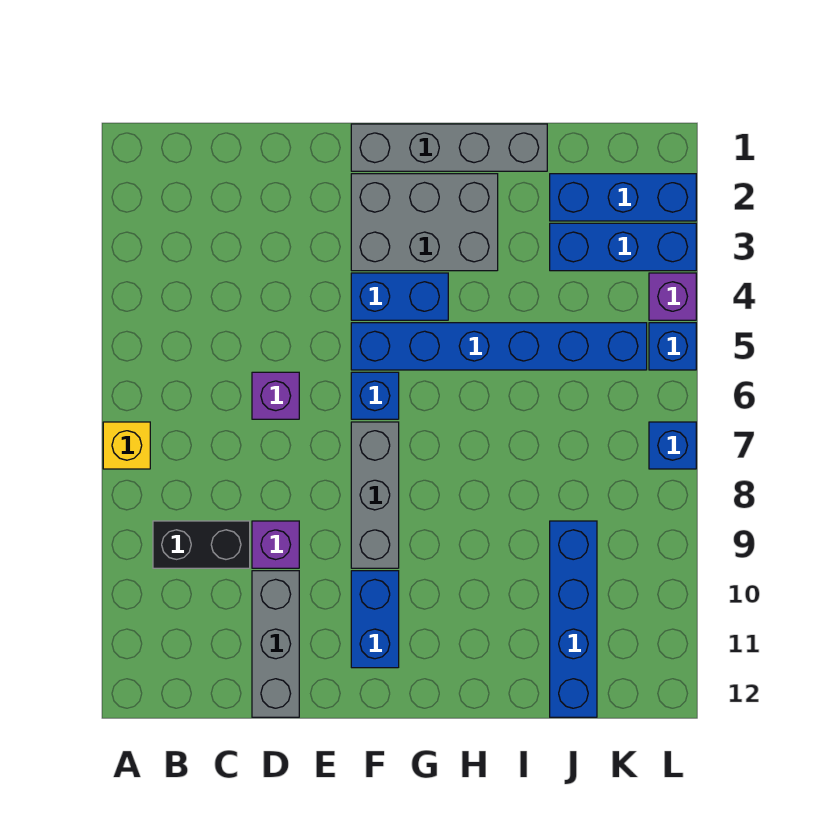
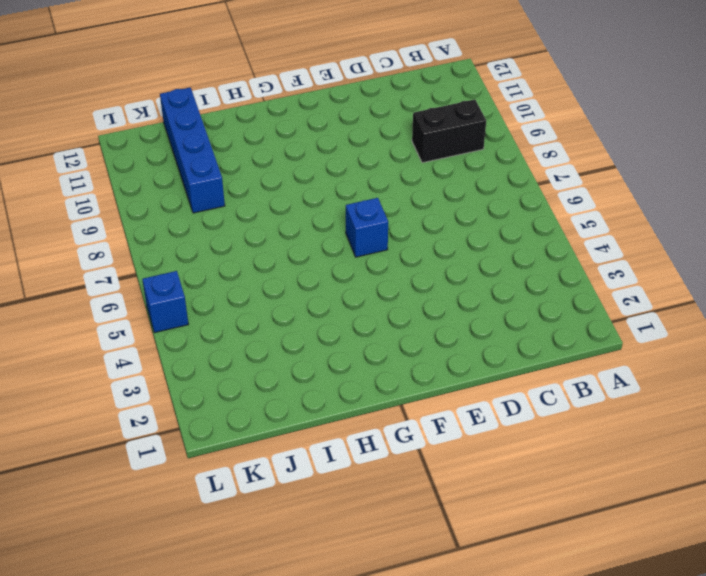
none -> yellow brick A7 level 1
none -> purple brick D6 level 1
none -> purple brick D9 level 1

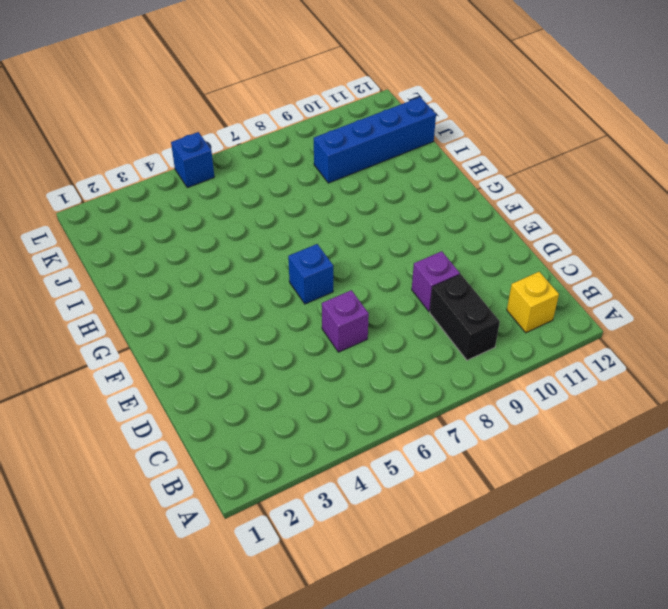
yellow brick B11 level 1 -> yellow brick A7 level 1
none -> grey brick D10:D12 level 1
none -> grey brick F1:I1 level 1
none -> grey brick F2:H3 level 1

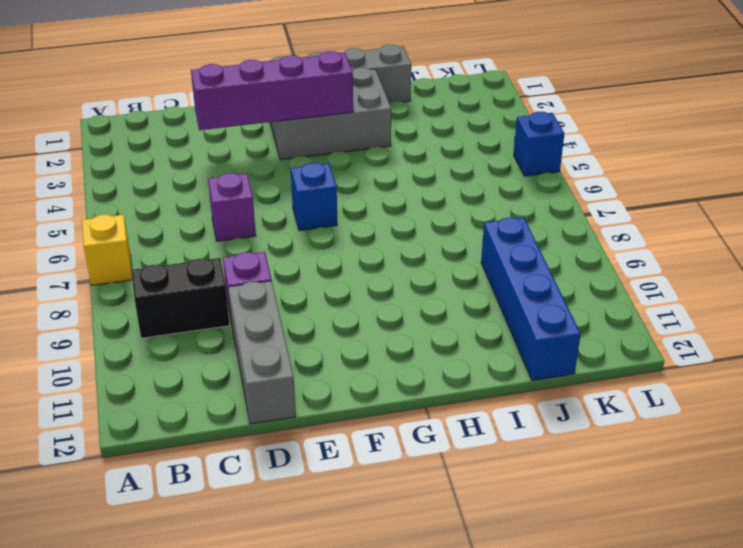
purple brick D3:G3 level 2 -> none
none -> blue brick F4:G4 level 1
none -> blue brick F5:K5 level 1
none -> grey brick F7:F9 level 1

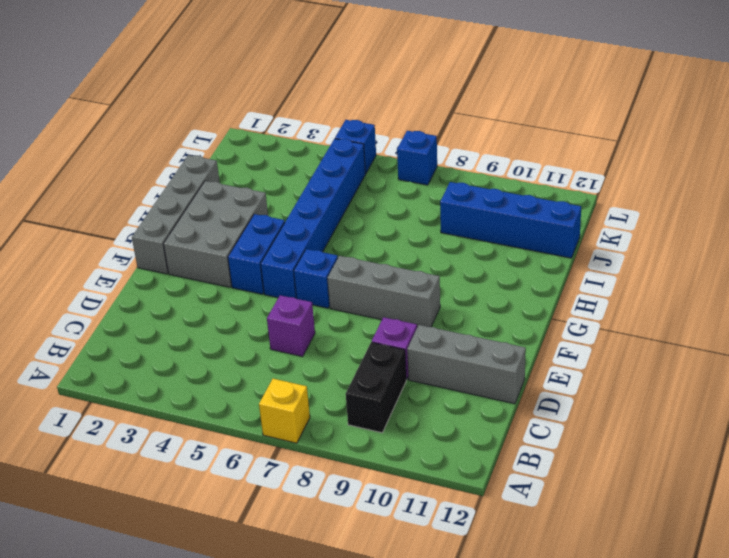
none -> blue brick F10:F11 level 1
none -> blue brick J2:L2 level 1
none -> blue brick J3:L3 level 1

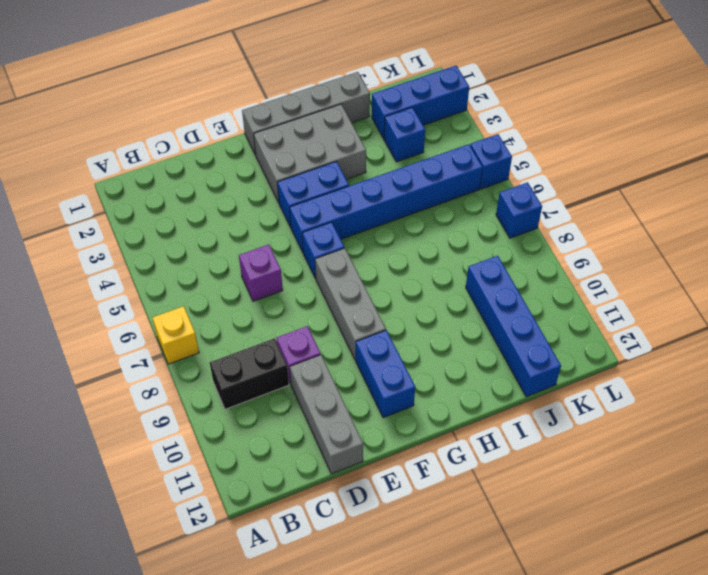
blue brick J3 level 1 -> blue brick J3:L3 level 1
none -> purple brick L4 level 1

